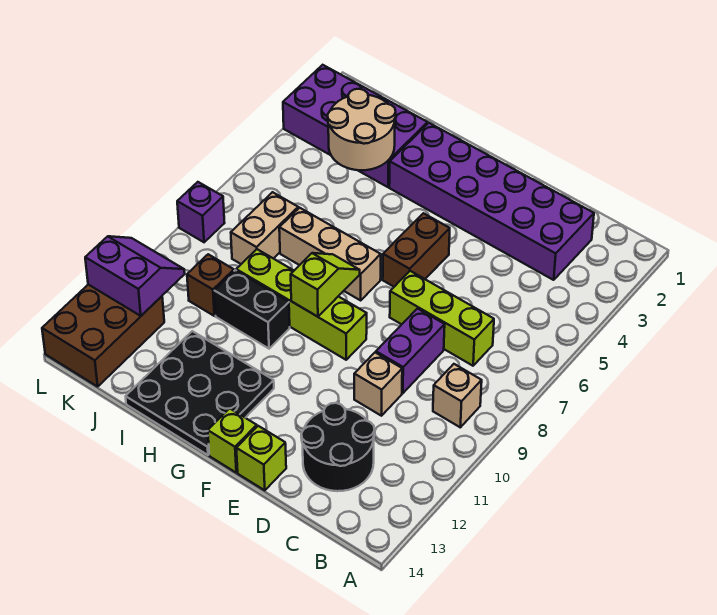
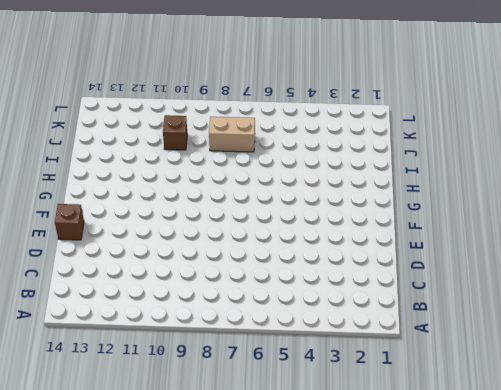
brown brick E14 level 1 -> lime brick E14 level 1
none -> tan brick B9 level 1
none -> purple brick C2:H3 level 1
none -> lime brick C7:E7 level 1

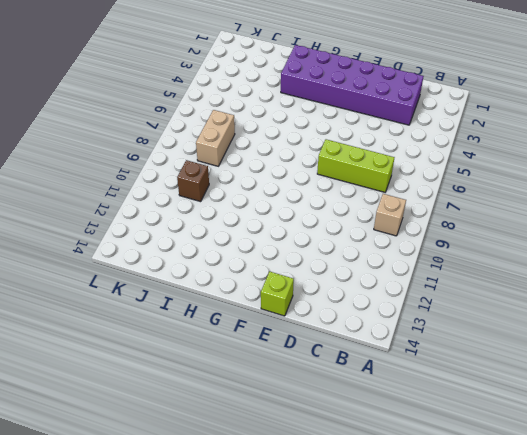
none -> black round brick C12:D13 level 1
none -> purple brick D8:D9 level 1
none -> tan brick D10 level 1

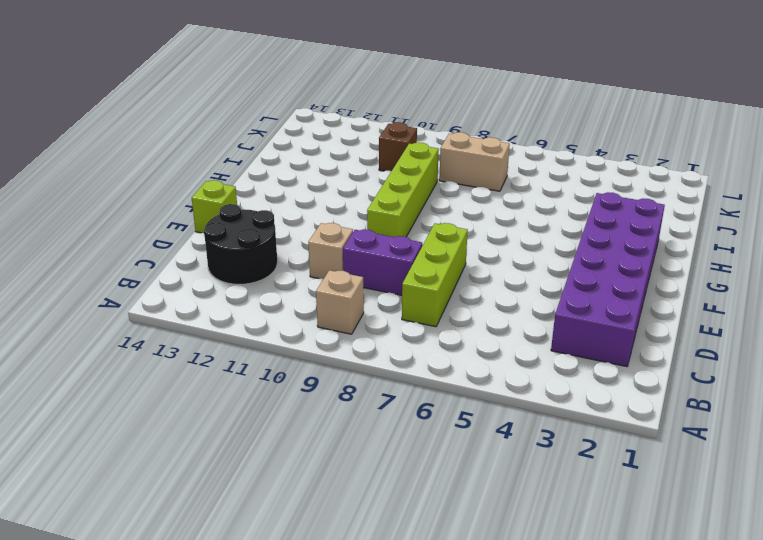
none -> brown brick F5:F6 level 1
none -> lime brick F14 level 1
none -> tan brick G7:I7 level 1

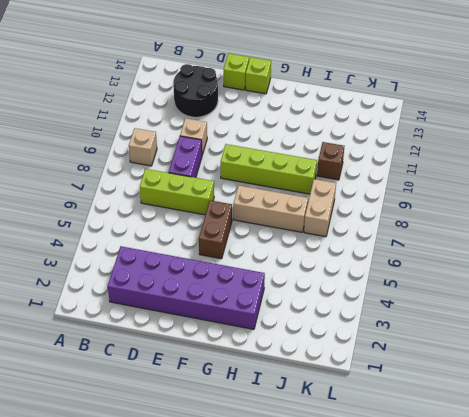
none -> black plate G12:I14 level 1
none -> black brick H10:I10 level 1
none -> purple brick I2:L3 level 1

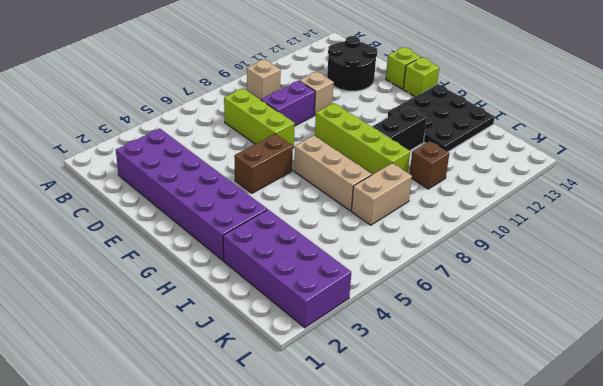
black brick H10:H11 level 1 -> black brick H10:I10 level 1
none -> brown brick K12:L14 level 1
none -> purple brick L8 level 1
none -> lime slope G8:G9 level 2 top 9

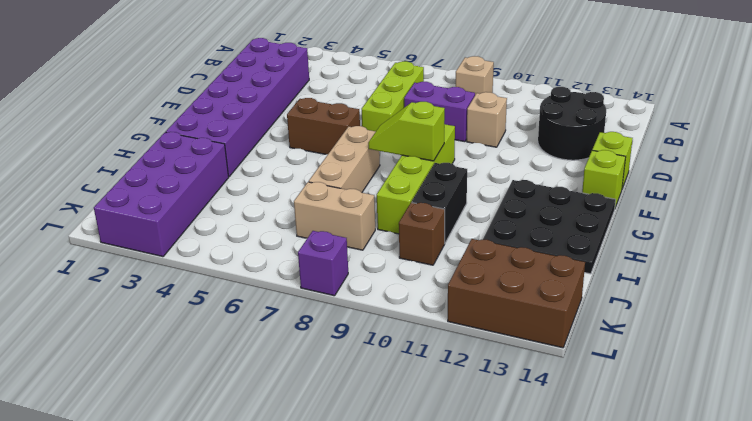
none -> tan round brick I3:J4 level 2
none -> purple slope K11:L12 level 2 top 12

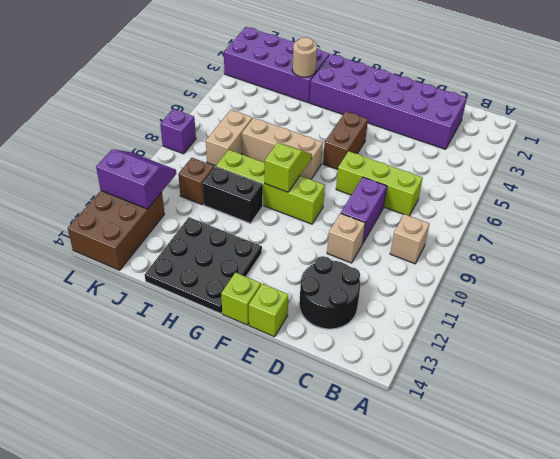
tan round brick I3 level 2 -> tan round brick I3:J4 level 2

